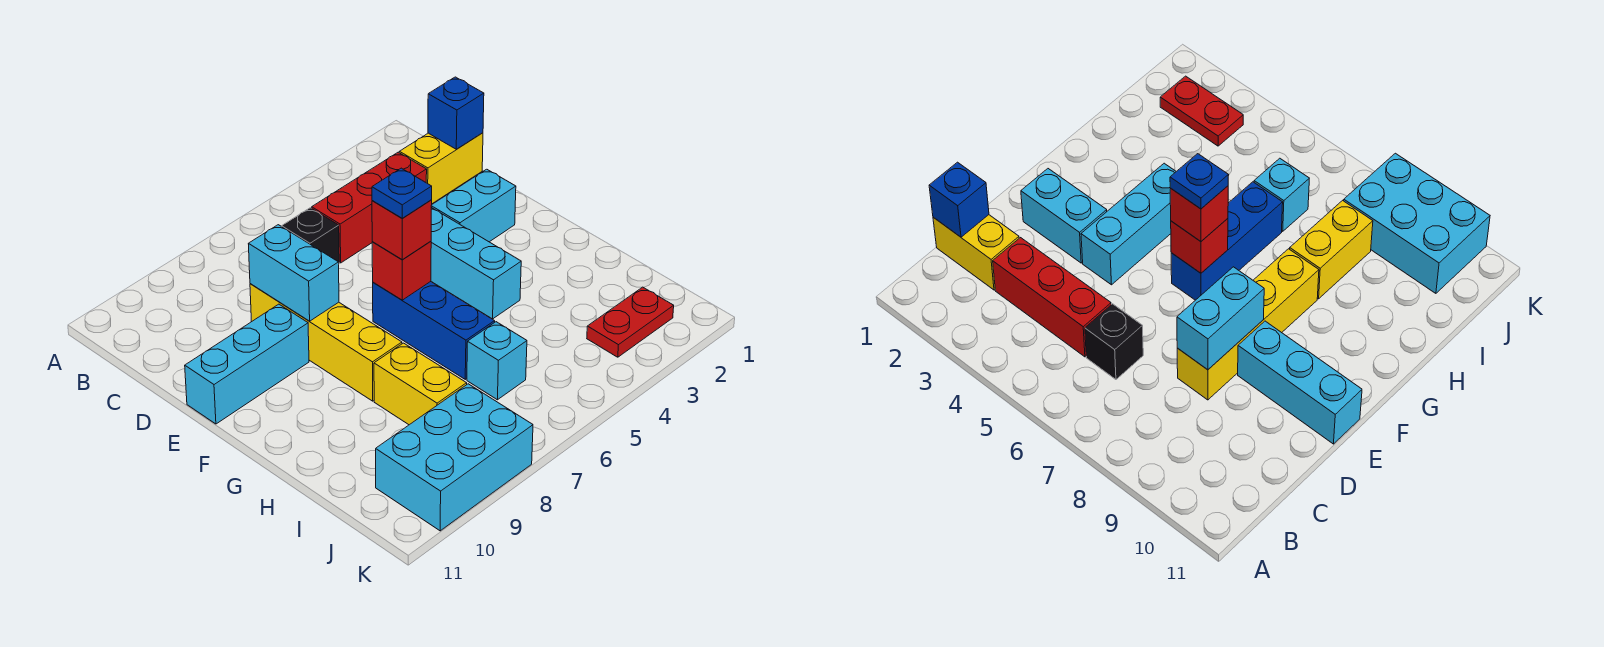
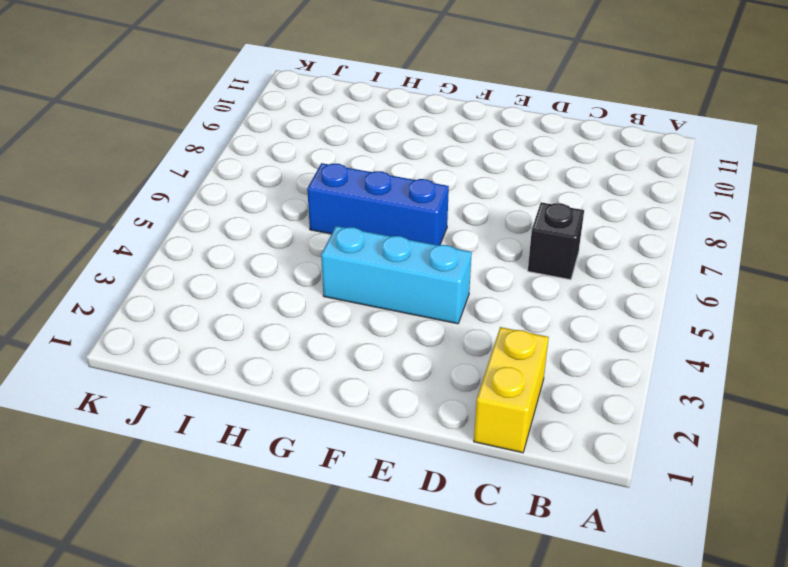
none -> red brick C3:C5 level 1
none -> yellow brick D8:G8 level 1
none -> cyan brick E2:E3 level 1

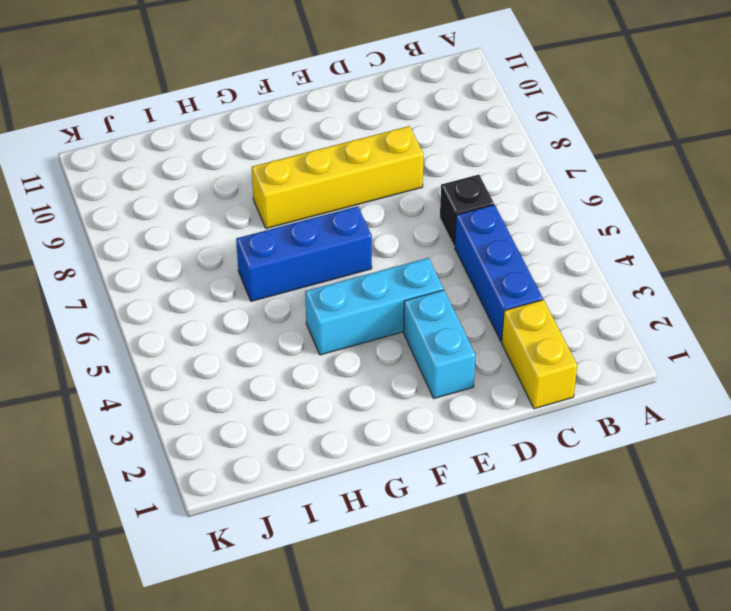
blue brick C3:C5 level 1 -> red brick C3:C5 level 1
none -> cyan brick E9:E11 level 1
none -> yellow brick H8:I8 level 1
none -> cyan brick I6 level 1

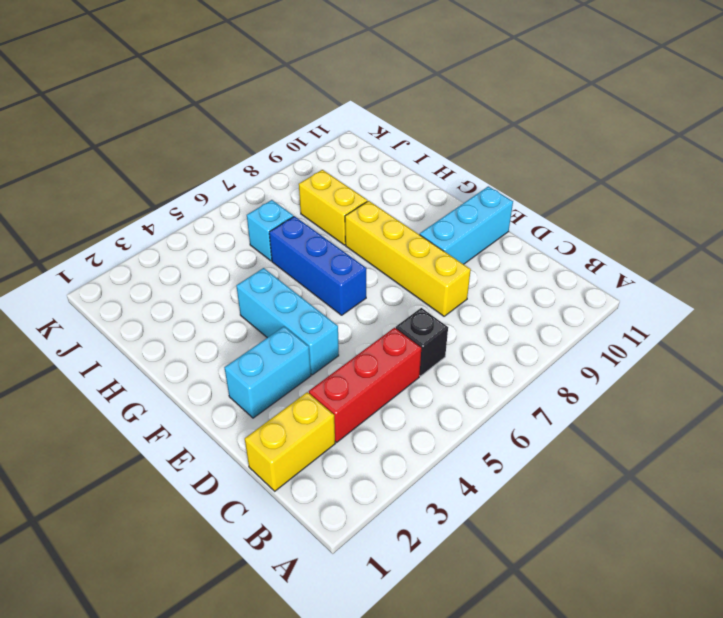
none -> red plate J2:J3 level 1
none -> cyan brick J8:K10 level 1
none -> blue brick C1 level 2

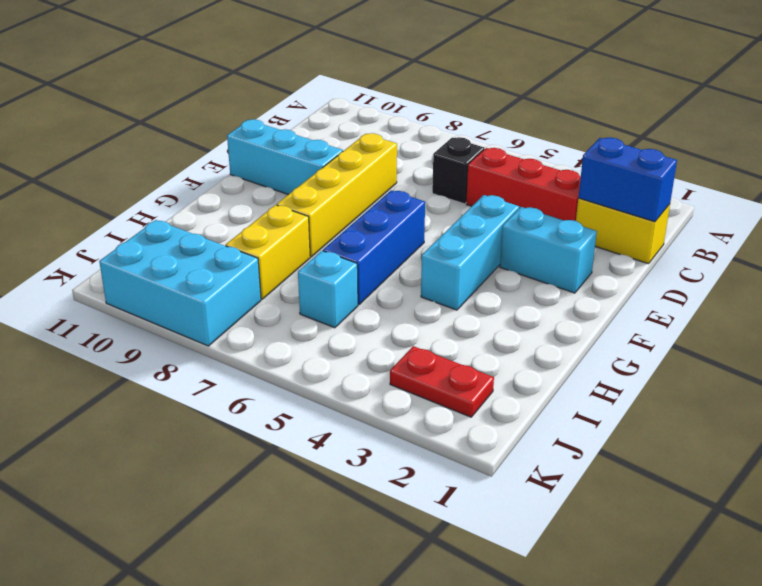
blue brick C1:C2 level 2 -> blue brick C1 level 2
none -> cyan brick D8:E8 level 2
none -> red brick F6 level 2
none -> red brick F6 level 3

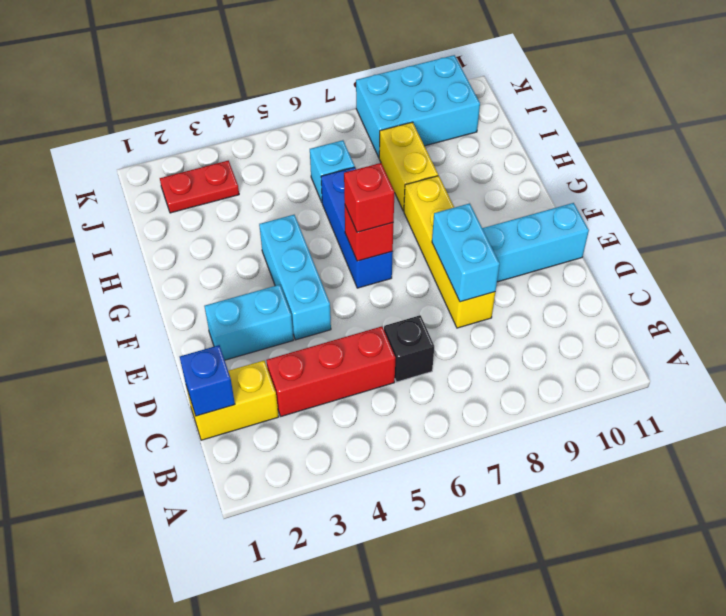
none -> blue plate F6 level 4

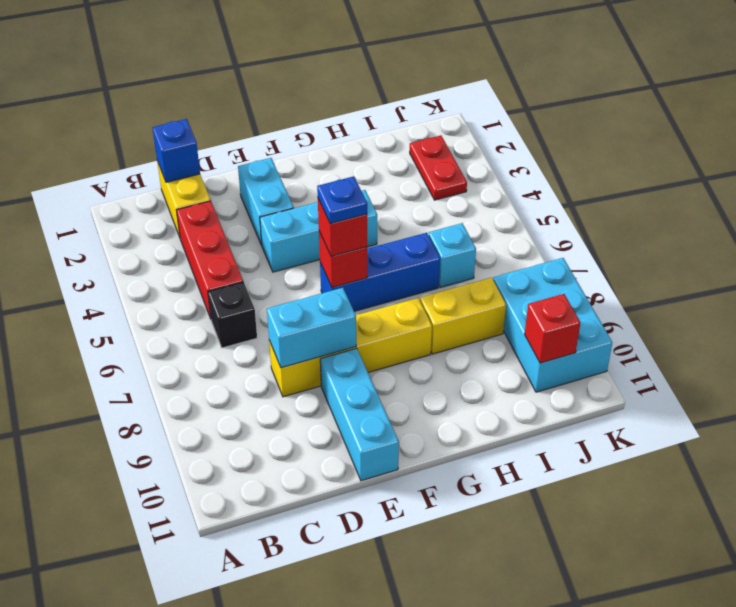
red brick J10 level 2 -> none

